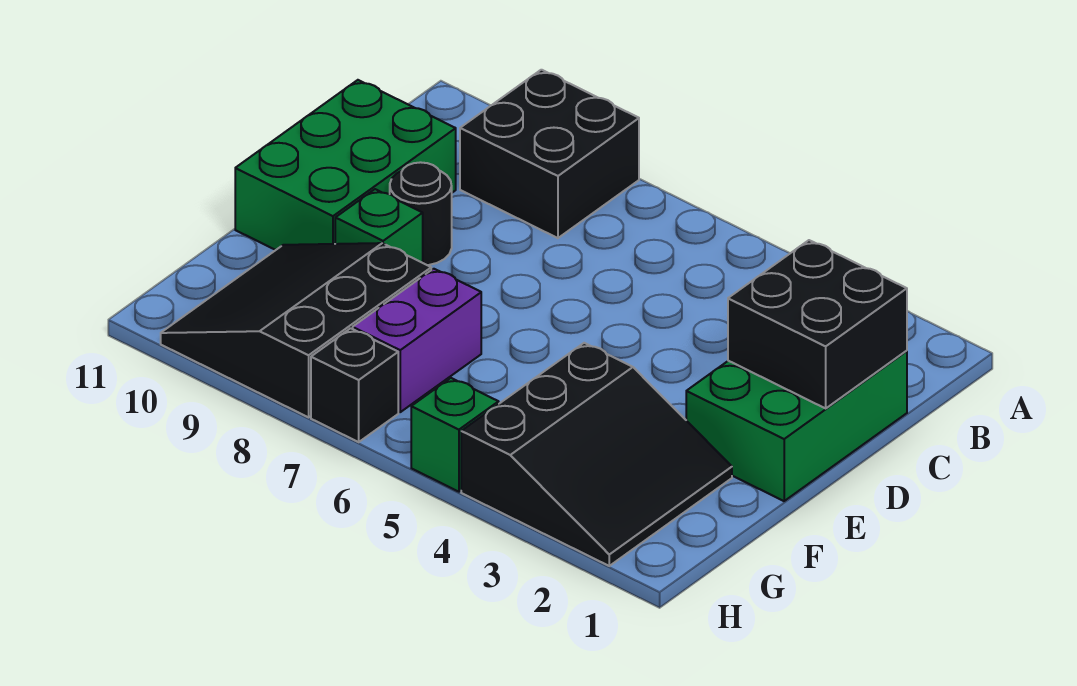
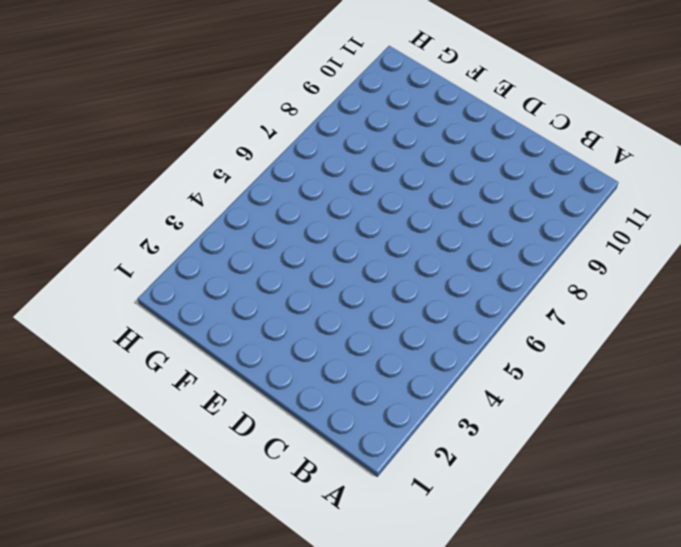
none -> black brick A8:B9 level 1
none -> green brick C1:E2 level 1

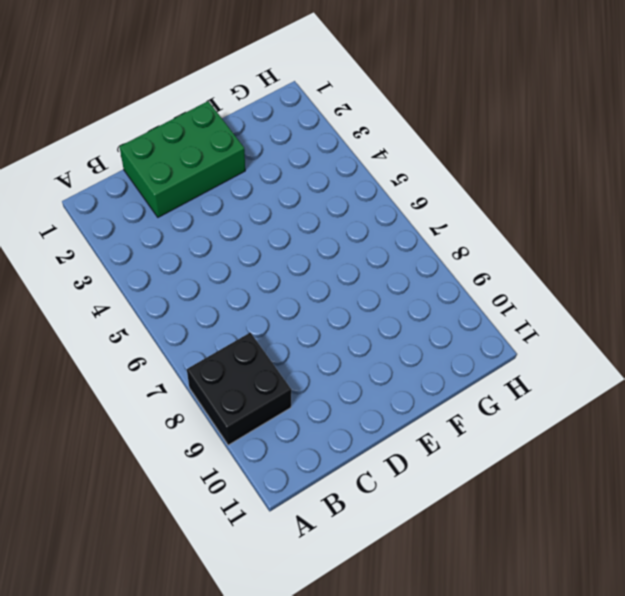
none -> green brick C10:E11 level 1
none -> black round brick D9 level 1

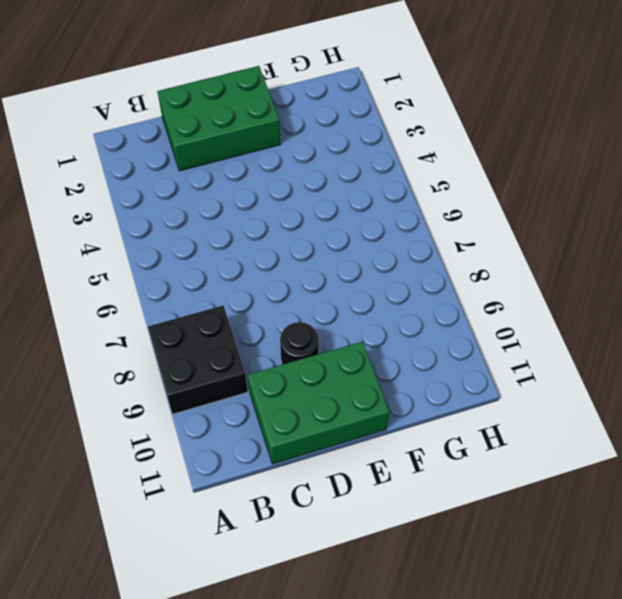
none -> green brick E9 level 1
none -> black slope F2:H4 level 1 top 4

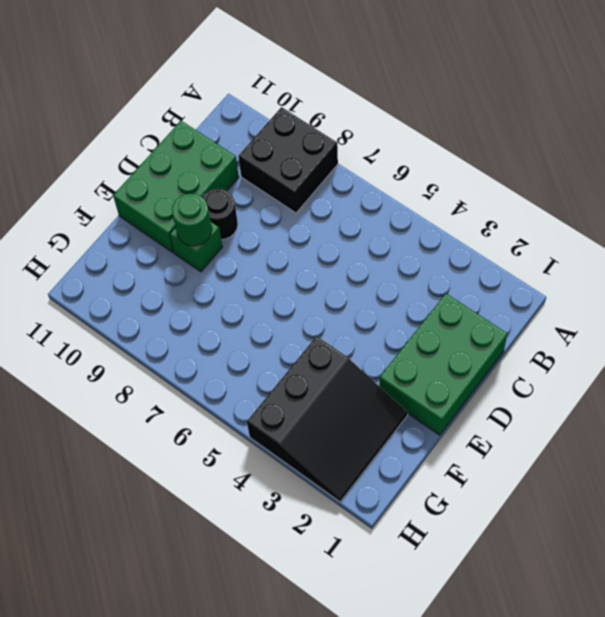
green round brick E9 level 2 -> none
none -> purple brick F7:G7 level 1
none -> black slope F8:H10 level 1 top 8

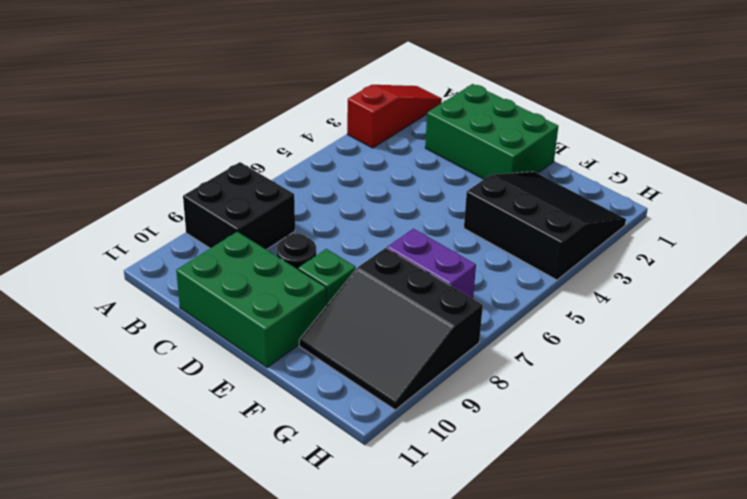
red slope A1:A3 level 1 top 3 -> none
none -> green brick H5 level 1
none -> black brick H7 level 1

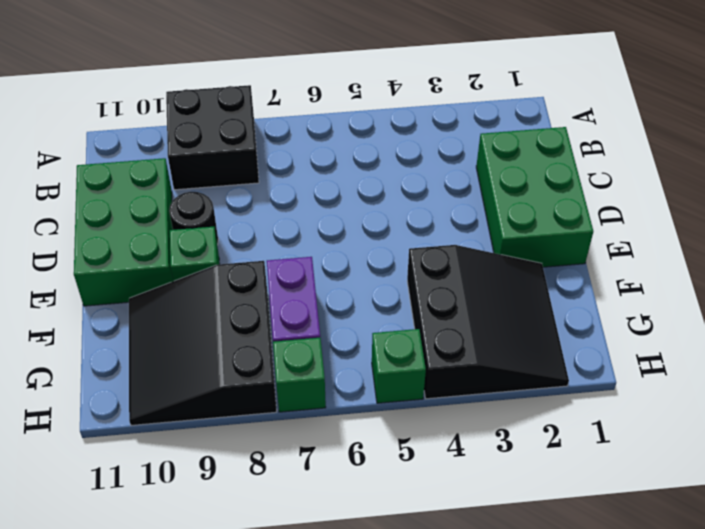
green brick H7 level 1 -> black brick H7 level 1
none -> black brick C1:D2 level 2

